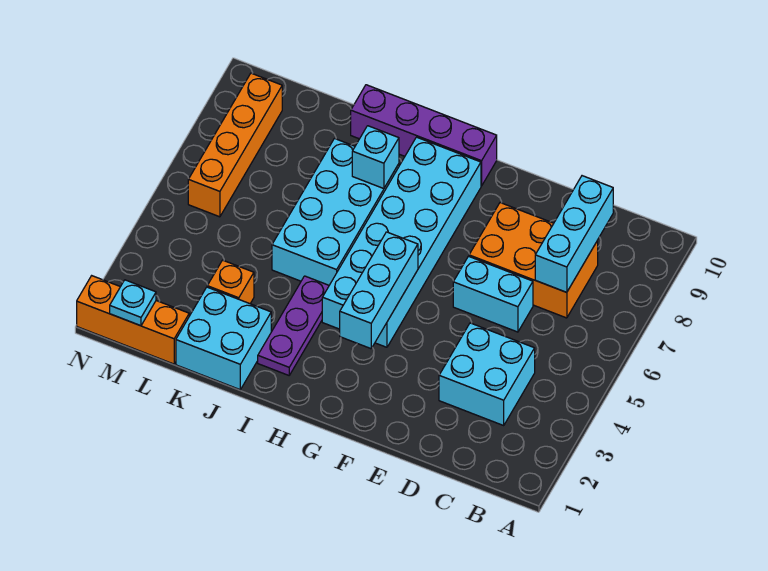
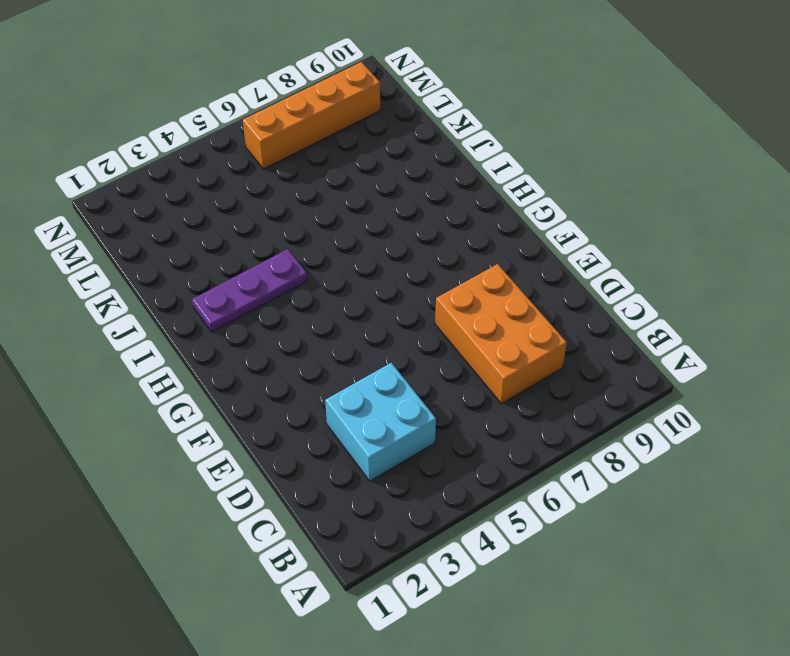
none -> cyan brick D6:E6 level 1
none -> cyan brick G4:H9 level 1
none -> purple brick G10:J10 level 1

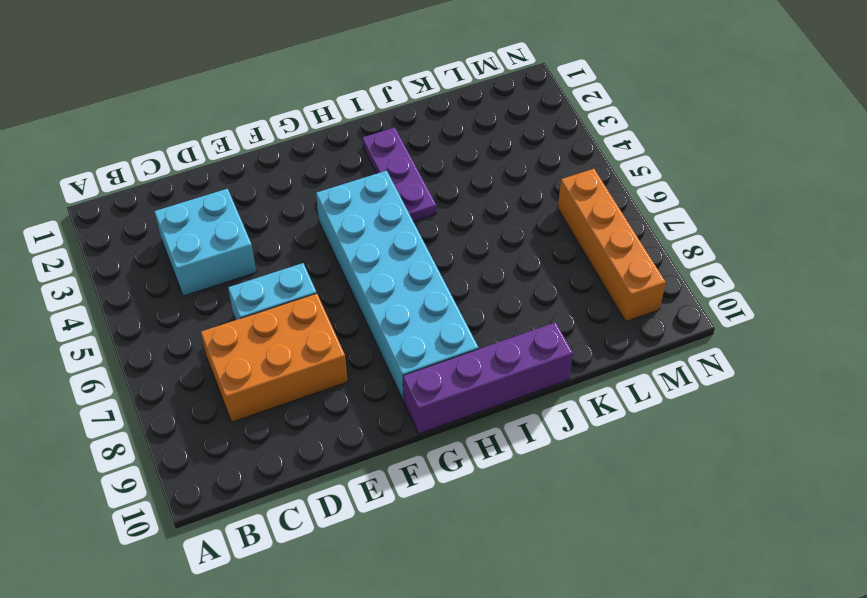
none -> cyan brick I5:J8 level 1
none -> cyan brick J1:K2 level 1
none -> orange brick K3 level 1

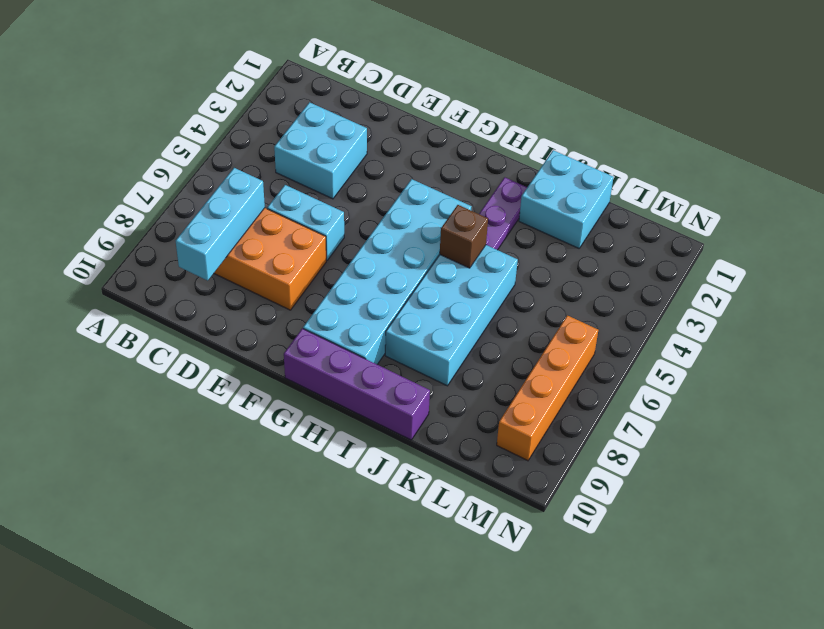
brown brick I5 level 2 -> none
none -> orange brick K3 level 1
none -> orange brick L1:N1 level 1
none -> cyan brick G3:G5 level 2

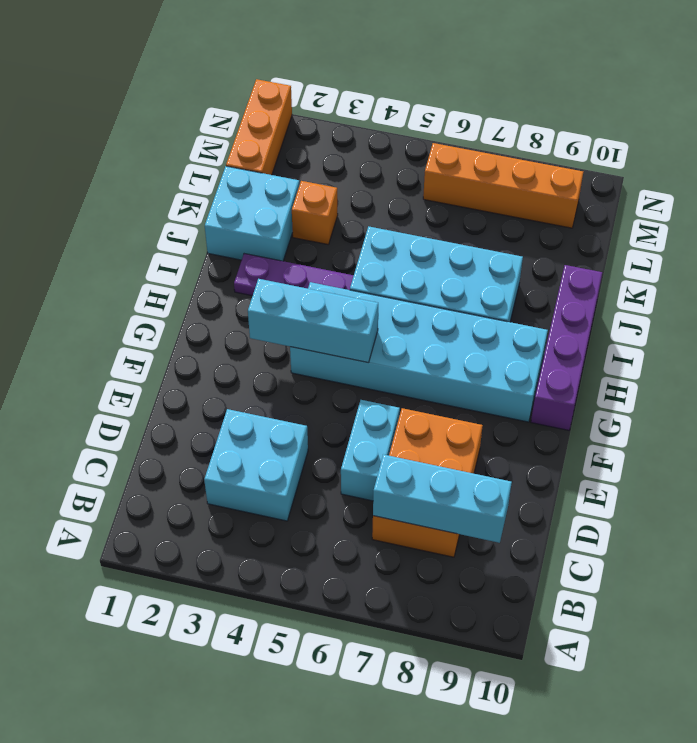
none -> cyan brick I8 level 2
none -> cyan plate M1 level 2

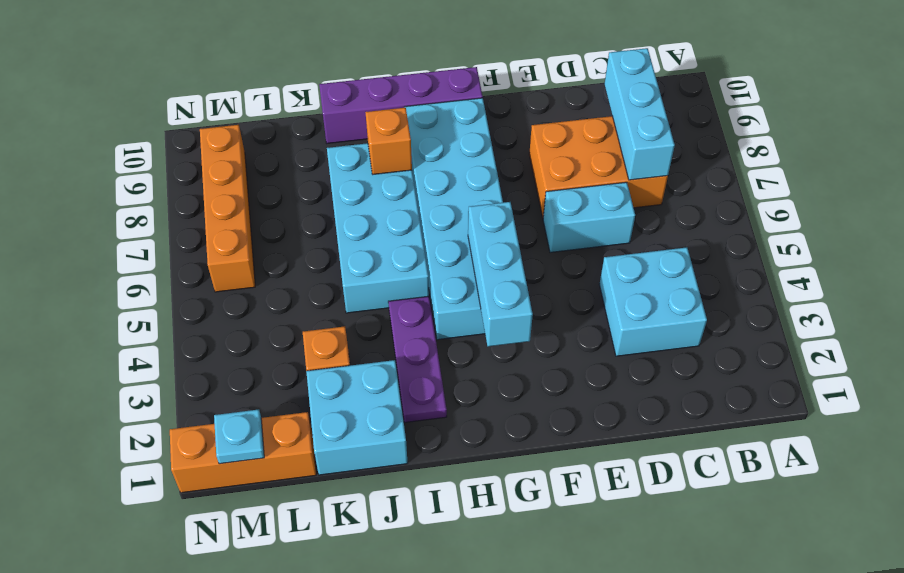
orange brick I8 level 2 -> cyan brick I8 level 2

